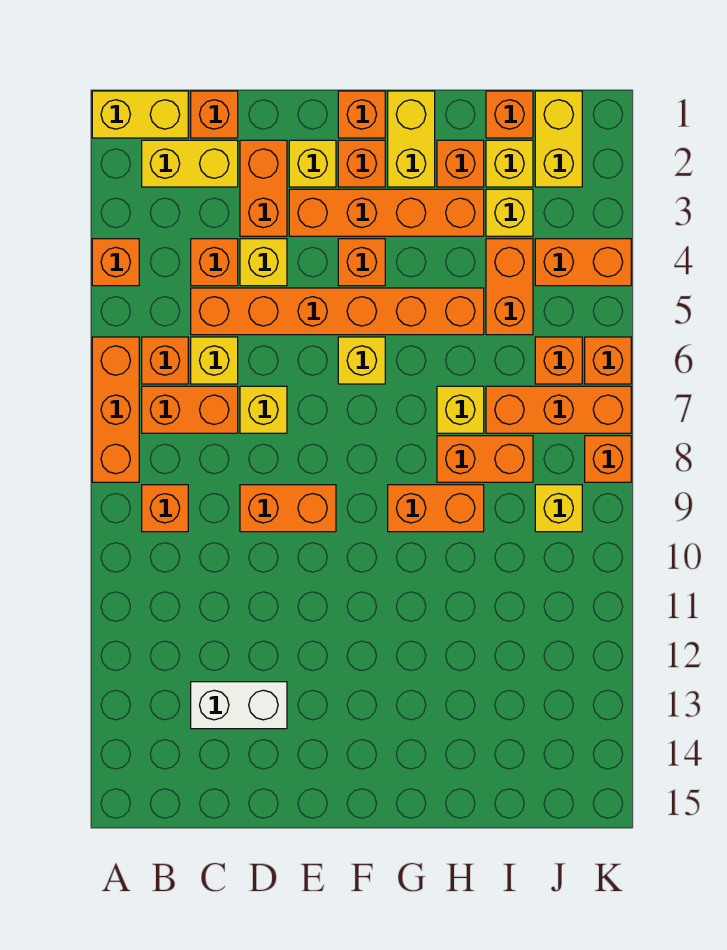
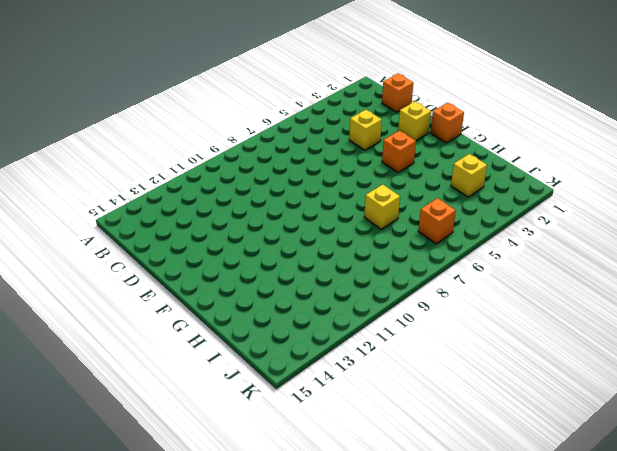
none -> yellow brick A1:B1 level 1
none -> orange brick A4 level 1
none -> orange brick A6:A8 level 1
none -> yellow brick B2:C2 level 1

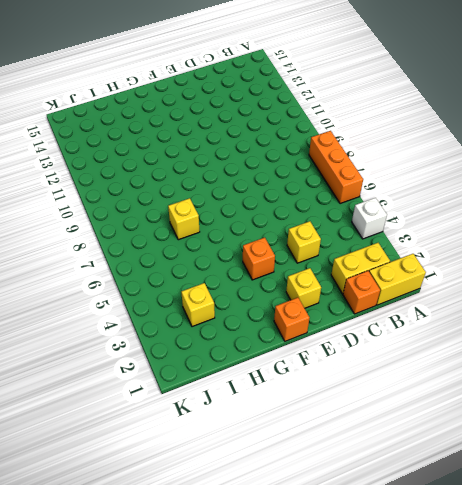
white brick A4 level 1 -> orange brick A4 level 1
none -> orange brick B6 level 1
none -> orange brick B7:C7 level 1
none -> orange brick B9 level 1
none -> orange brick C4 level 1

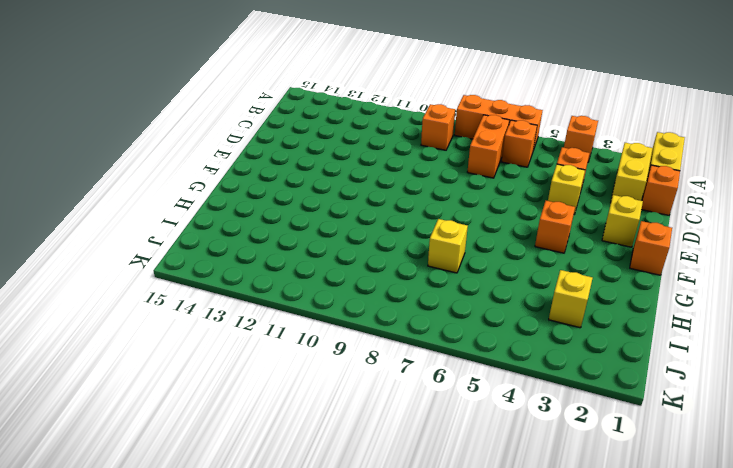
none -> orange brick C5:H5 level 1
none -> yellow brick C6 level 1
none -> white brick C13:D13 level 1
none -> orange brick D2:D3 level 1

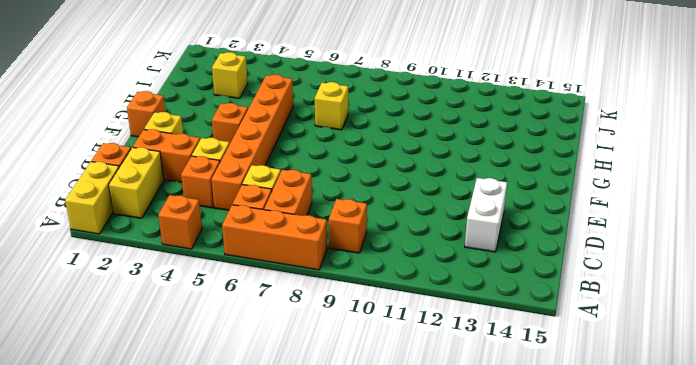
none -> yellow brick D7 level 1
none -> orange brick D9:E9 level 1
none -> orange brick E3:H3 level 1
none -> orange brick F2 level 1

